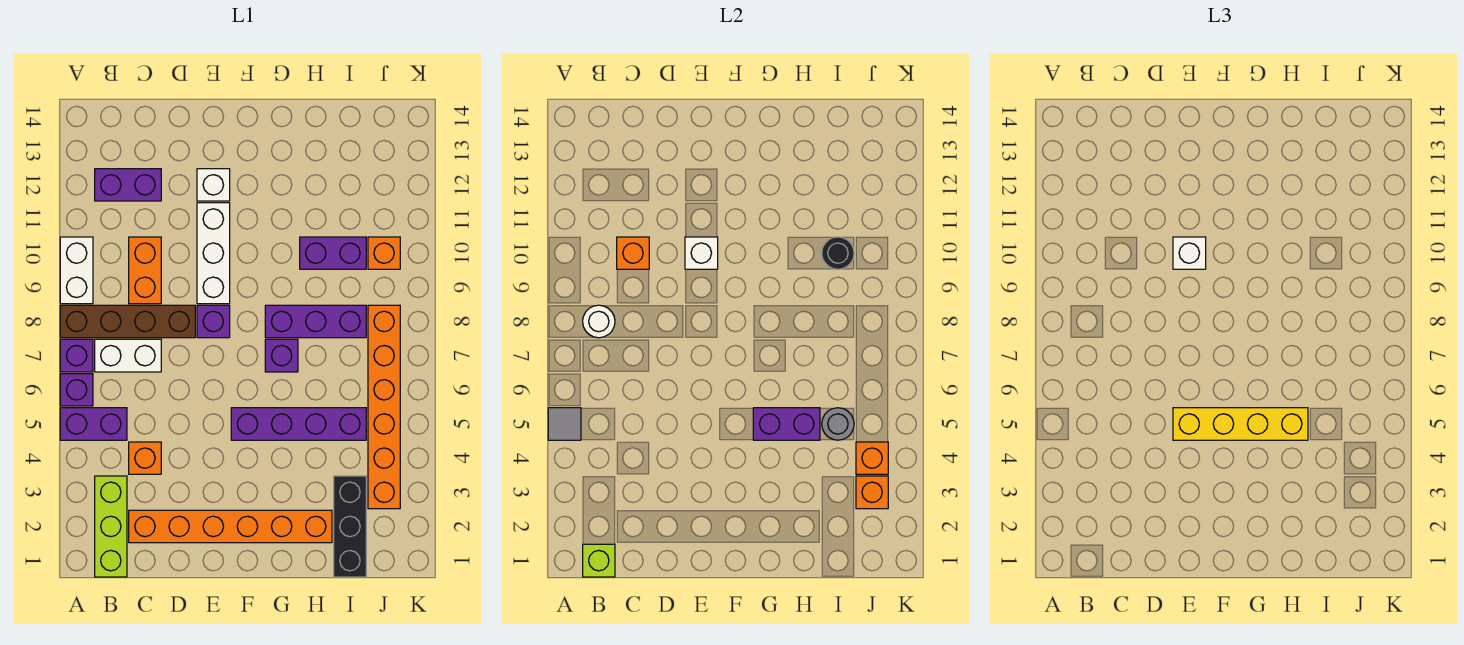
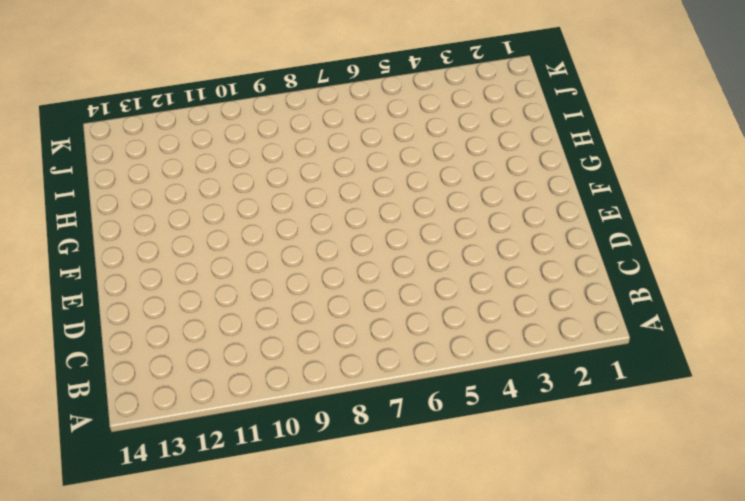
none -> purple brick A5:B5 level 1
none -> purple brick A6 level 1
none -> purple brick A7 level 1
none -> brown brick A8:D8 level 1

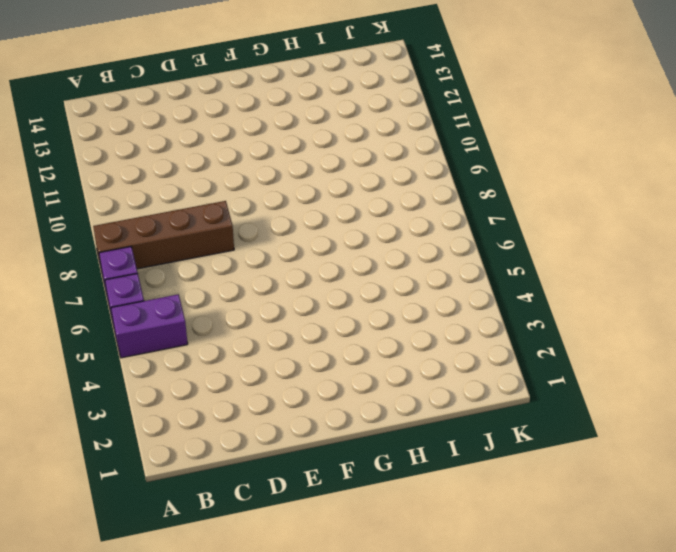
none -> white brick A9:A10 level 1
none -> lime brick B1:B3 level 1
none -> white brick B7:C7 level 1
none -> purple brick B12:C12 level 1

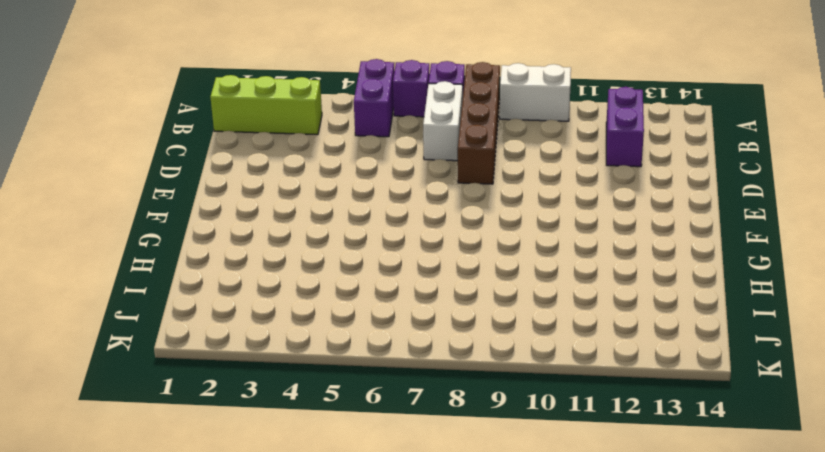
none -> orange brick C2:H2 level 1
none -> orange brick C4 level 1
none -> orange brick C9:C10 level 1
none -> purple brick E8 level 1

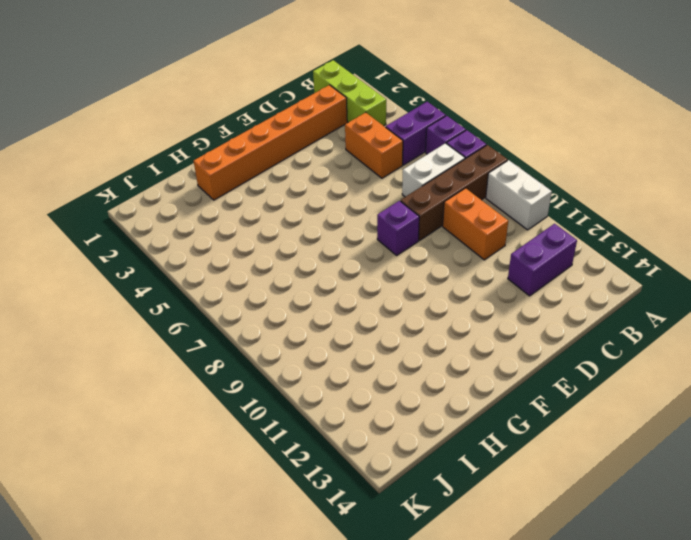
orange brick C4:C5 level 1 -> orange brick C4 level 1
none -> white brick E9:E11 level 1
none -> white brick E12 level 1
none -> purple brick F5:I5 level 1
none -> purple brick G7 level 1

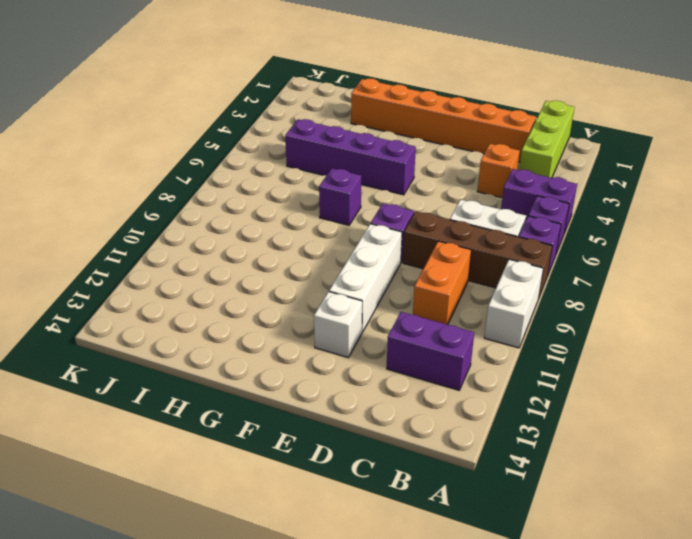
none -> purple brick G8:I8 level 1
none -> purple brick H10:I10 level 1
none -> black brick I1:I3 level 1
none -> orange brick J3:J8 level 1

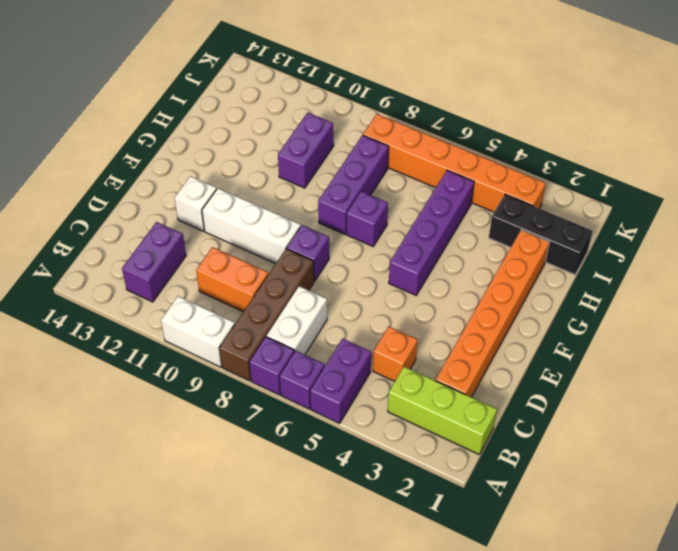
none -> orange brick J10 level 1
none -> grey tile A5 level 2
none -> lime brick B1 level 2
none -> white round brick B8 level 2

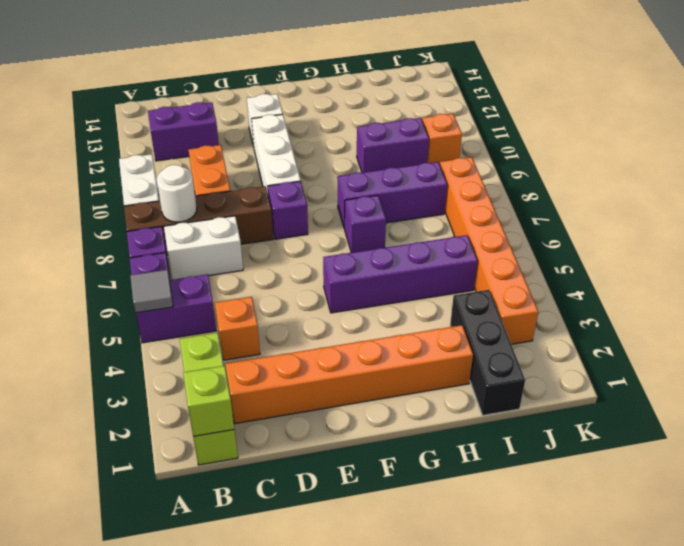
none -> orange brick C10 level 2
none -> white brick E10 level 2
none -> purple brick G5:H5 level 2
none -> grey round brick I5 level 2

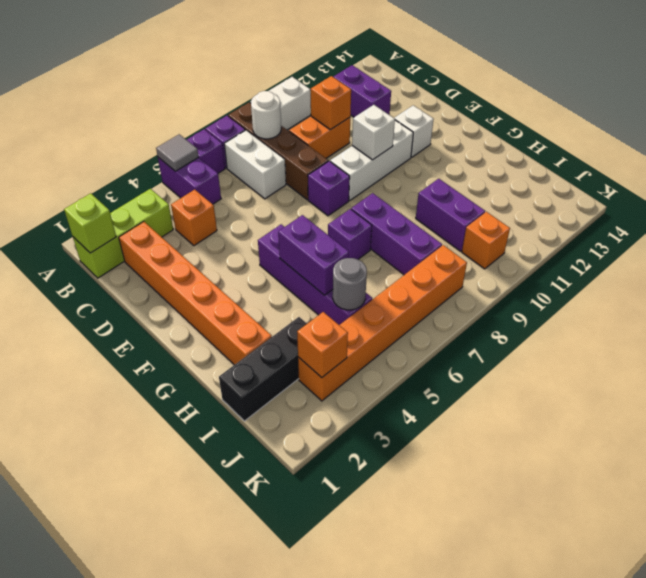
none -> black round brick I10 level 2
none -> orange brick J4 level 2
none -> yellow brick E5:H5 level 3
none -> white brick E10 level 3

